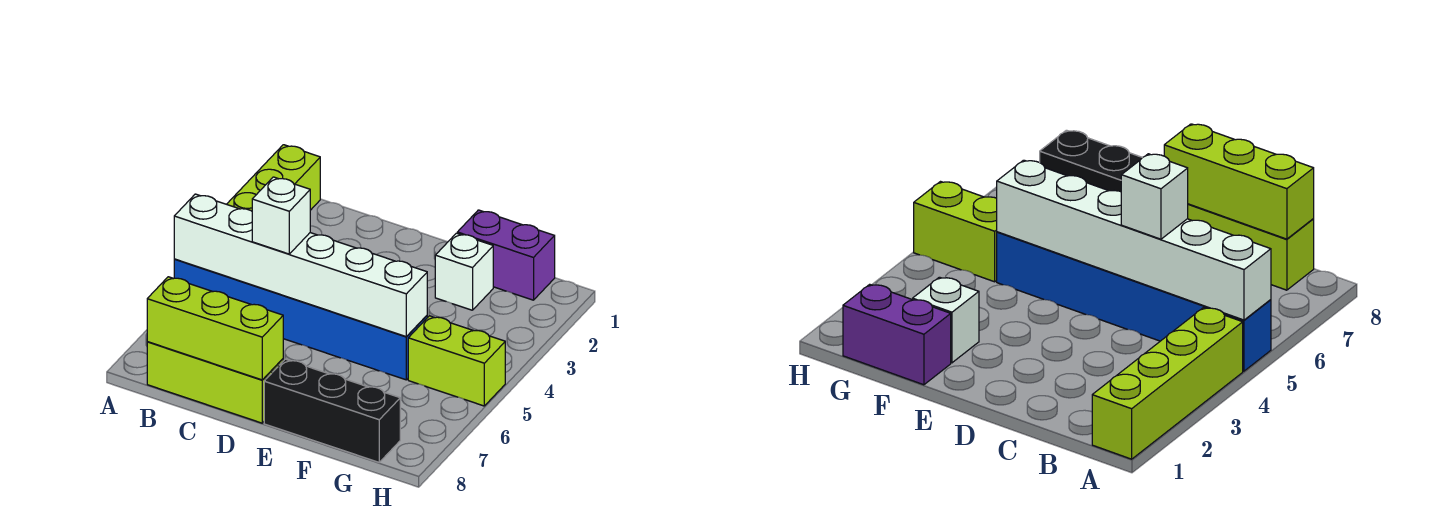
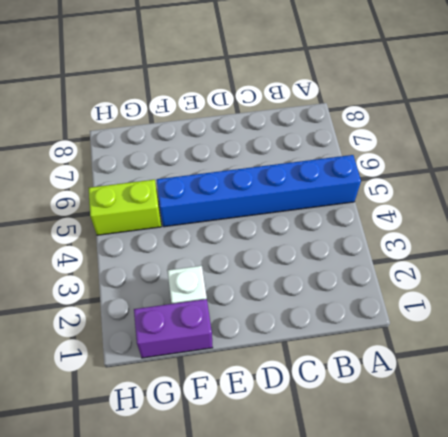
none -> lime brick A1:A4 level 1
none -> lime brick B8:D8 level 1

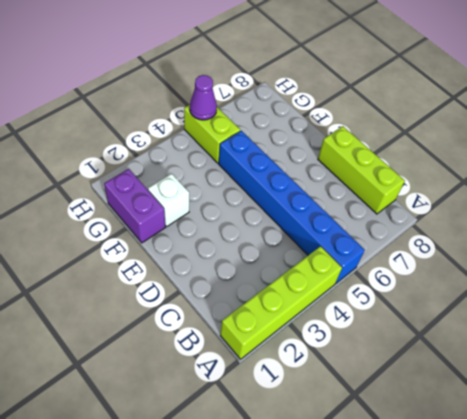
purple cone H5 level 2 -> none
none -> black brick E8:G8 level 1
none -> white brick A5:F5 level 2

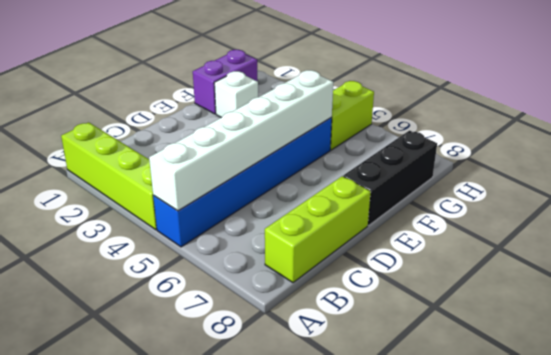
none -> lime brick B8:D8 level 2
none -> white brick C5 level 3

